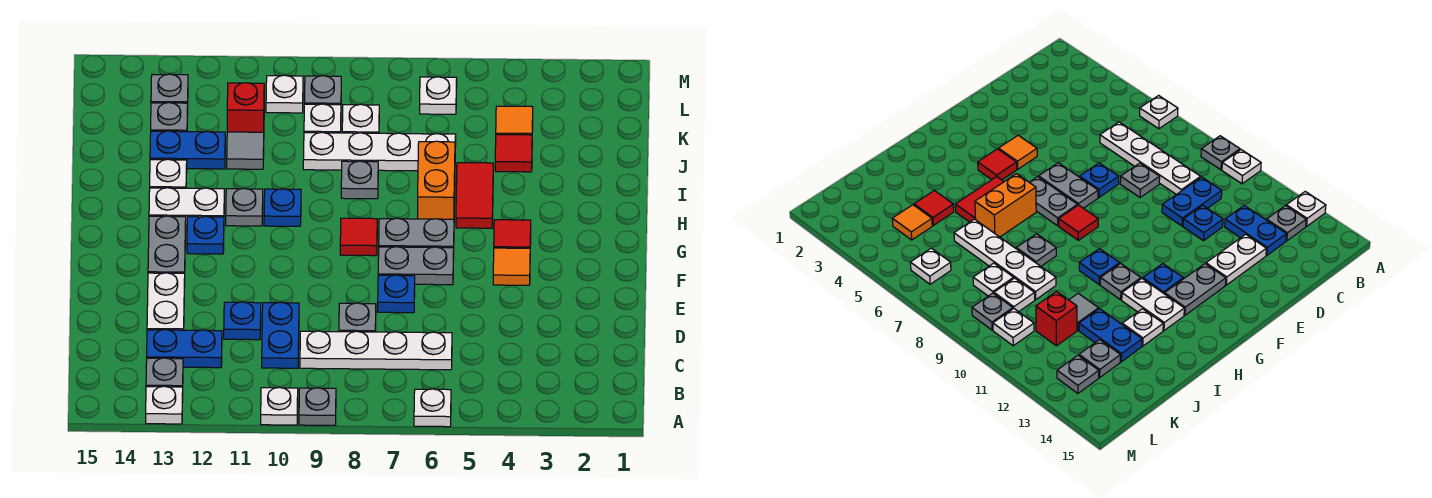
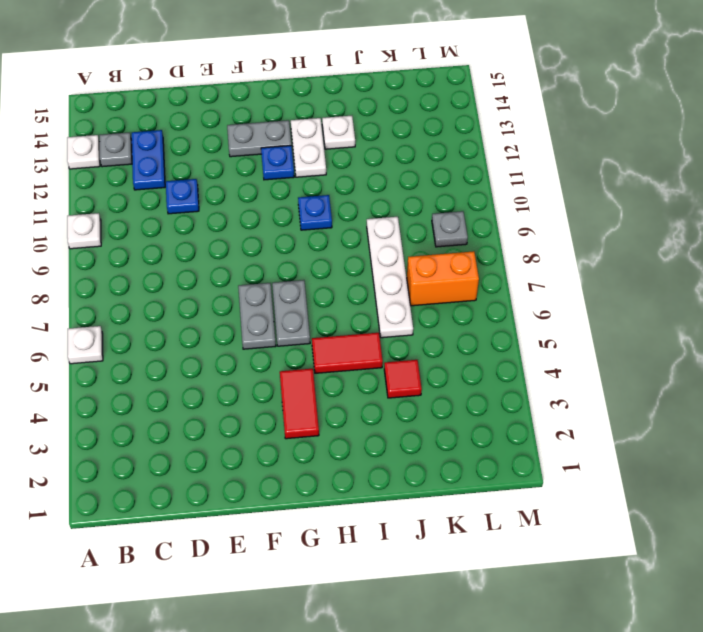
red tile G3:G4 level 1 -> red tile G4 level 1
orange brick K7:L7 level 1 -> orange brick H6:I6 level 1
none -> grey plate A9 level 1
none -> white plate C6:C9 level 1
none -> blue plate C10:D10 level 1
none -> grey plate D8 level 1

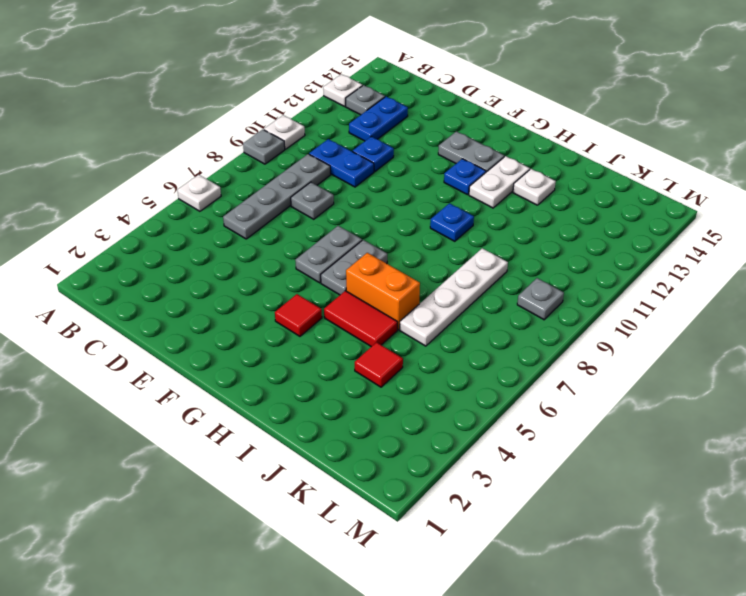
grey plate C6:C9 level 1 -> white plate C6:C9 level 1
none -> white plate D13:E13 level 1
none -> blue plate E7 level 1
none -> orange tile F4 level 1
none -> red tile G8 level 1

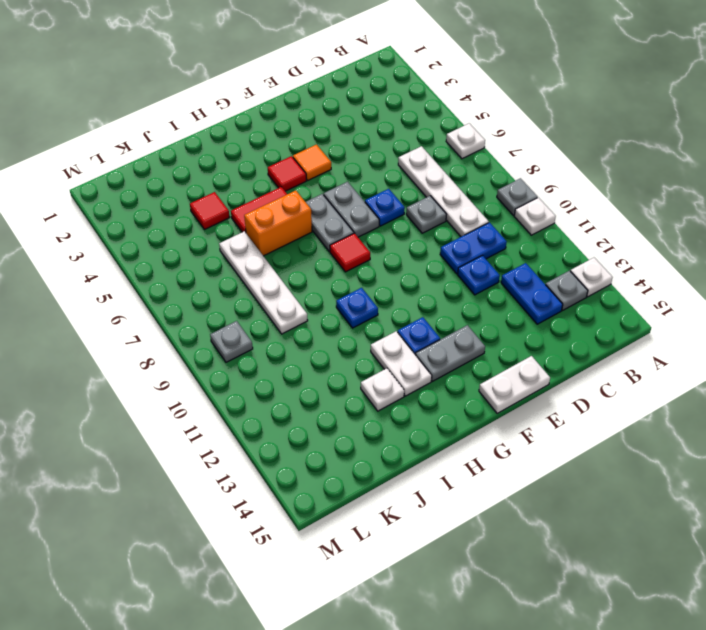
white plate E15:F15 level 1 -> white plate D13:E13 level 1
none -> grey plate H11 level 1
none -> grey plate I8 level 1
none -> grey tile J11 level 1
none -> blue plate J12:J13 level 1

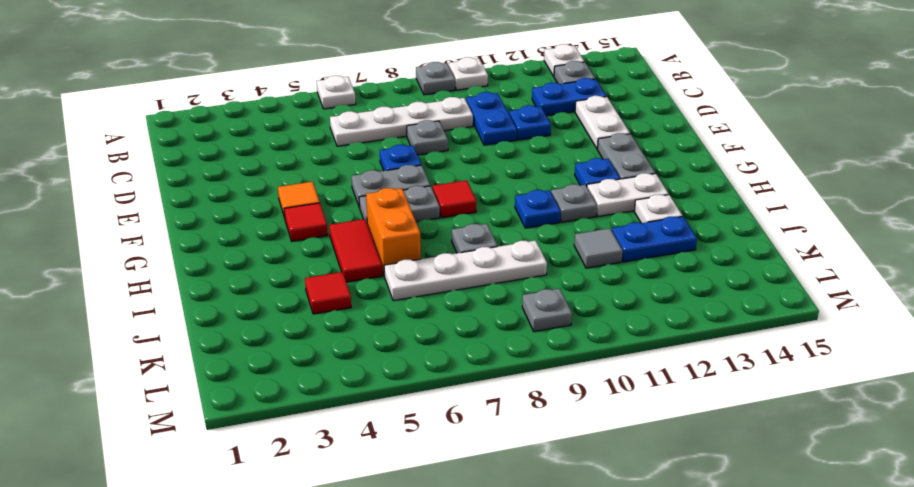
none -> orange tile K4 level 1
none -> white plate K8 level 1
none -> white plate K9 level 1
none -> red brick K11 level 1

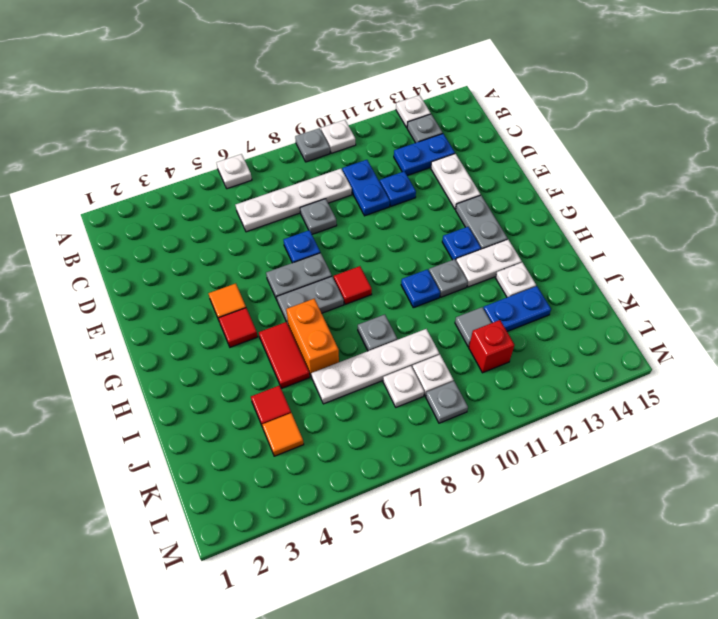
none -> grey plate K13 level 1
none -> white plate L6 level 1
none -> white plate L10 level 1
none -> grey plate L13 level 1

